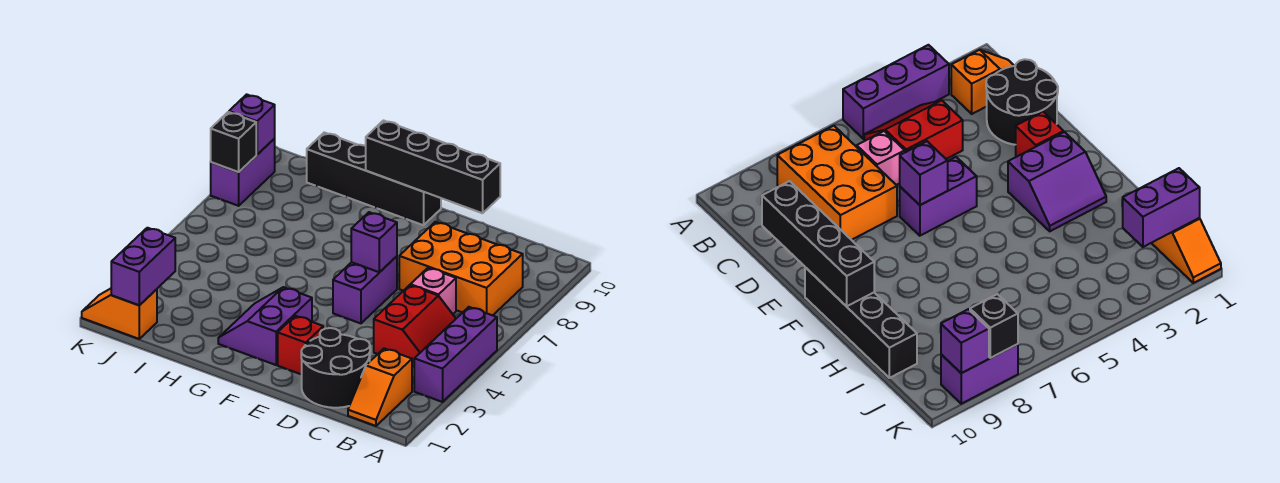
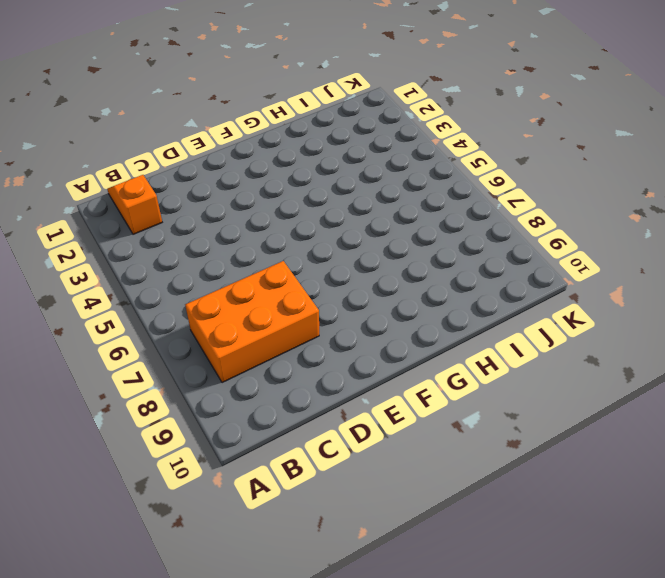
none -> purple brick A3:A5 level 1
none -> red slope B4:C5 level 1 top C
none -> black round brick C1:D2 level 1

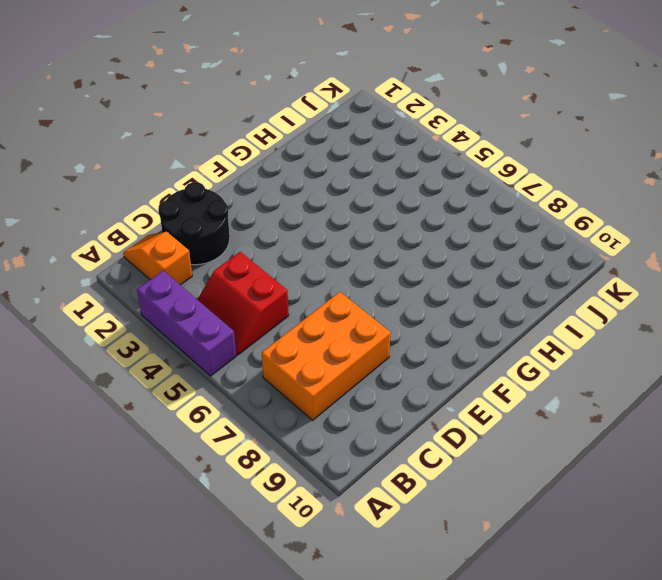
none -> pink brick C6 level 1
none -> red brick E2 level 1
none -> purple brick E5:E6 level 1

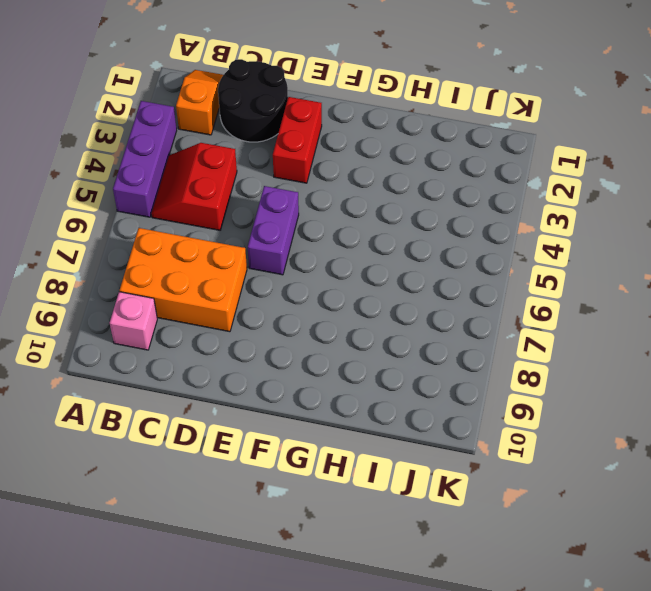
pink brick B9 level 1 -> pink brick C6 level 1
red brick E2:E3 level 1 -> red brick E2 level 1
none -> purple slope F2:G3 level 1 top F
none -> black brick F10:I10 level 1
none -> orange slope J1:K1 level 1 top J

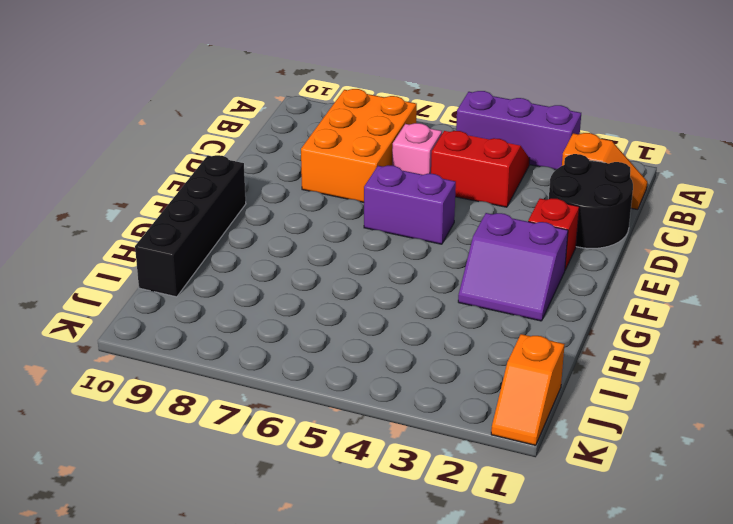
none -> purple brick K8:K9 level 1
none -> black brick D10:G10 level 2
none -> purple brick E6 level 2

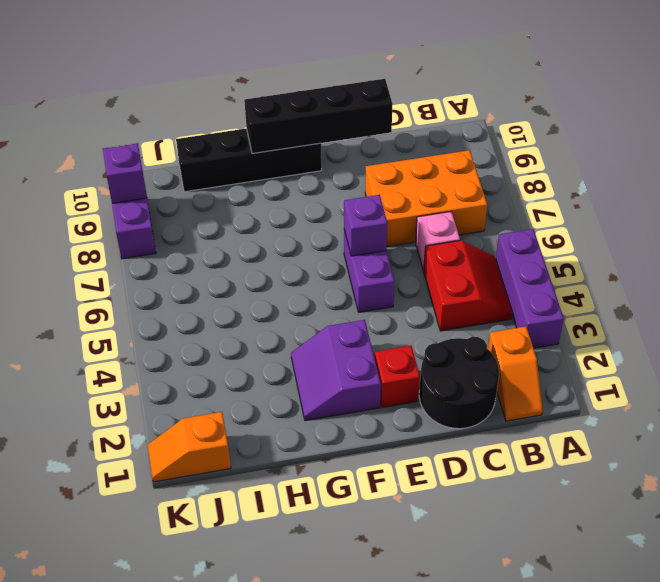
none -> purple brick J1:J2 level 2
none -> black brick K8 level 2

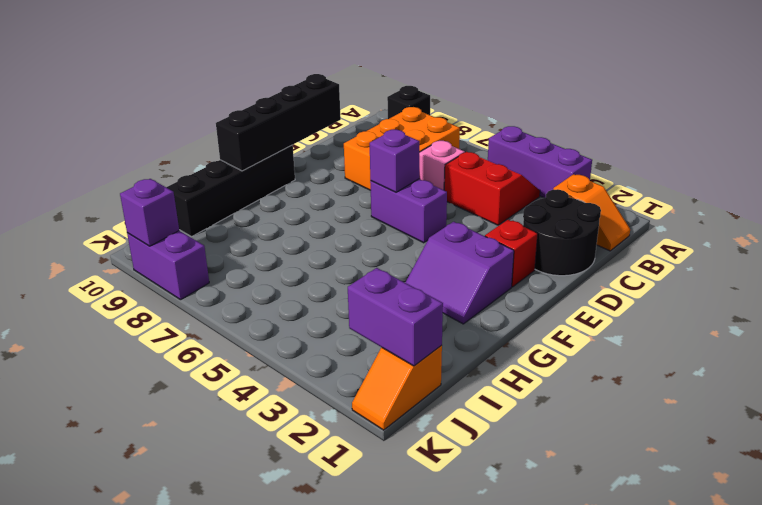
black brick A9 level 1 -> black brick K8 level 2

